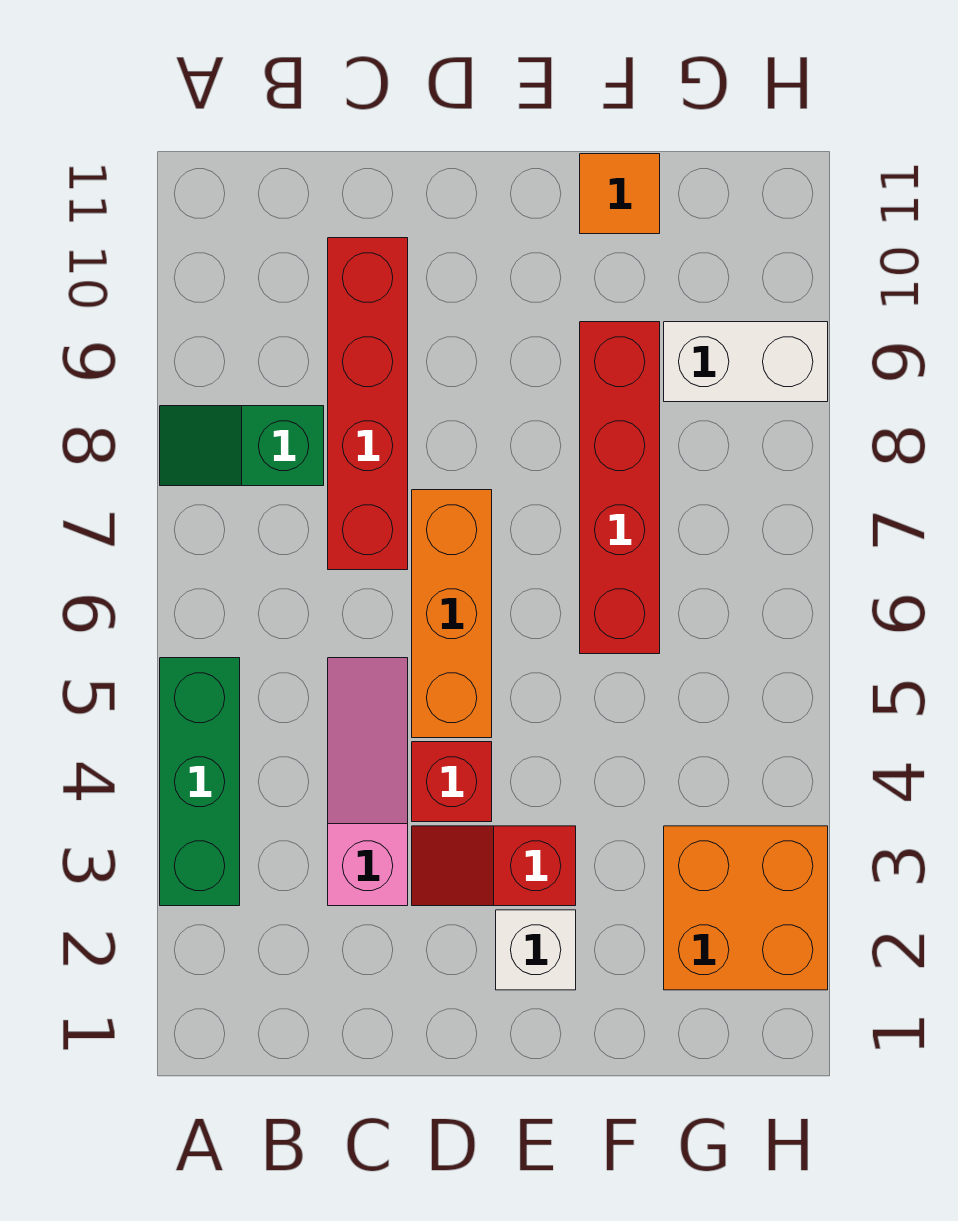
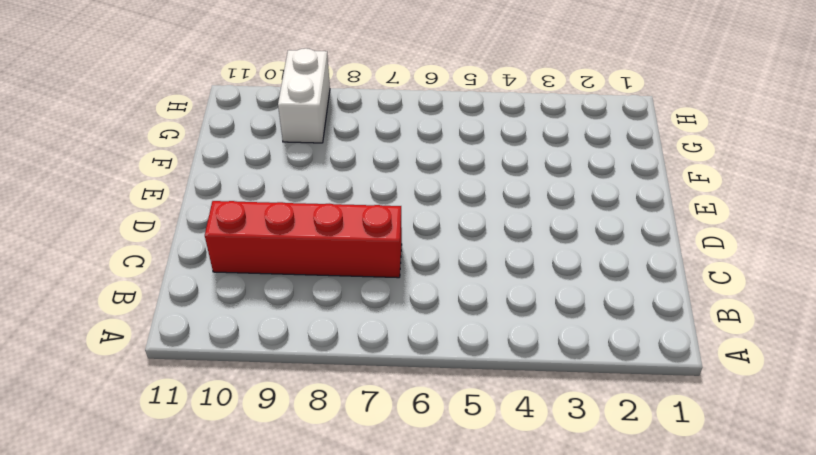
none -> green brick A3:A5 level 1
none -> green slope A8:B8 level 1 top B
none -> pink slope C3:C5 level 1 top 3

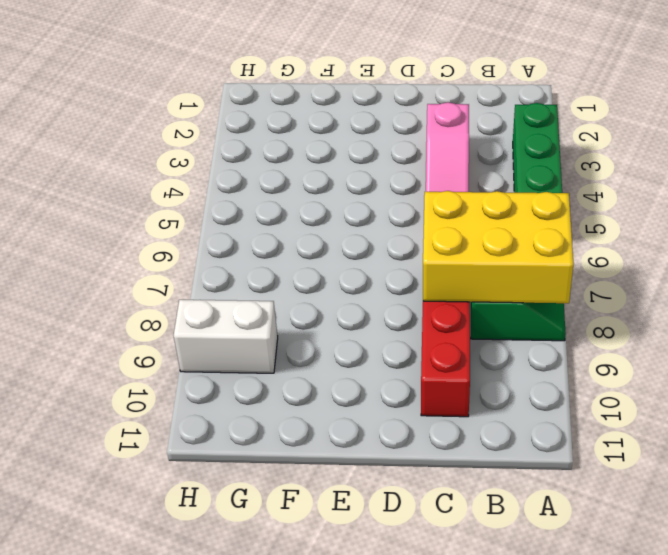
yellow brick A7:C8 level 2 -> none
none -> red slope D3:E3 level 1 top E
none -> red brick D4 level 1
none -> orange brick D5:D7 level 1

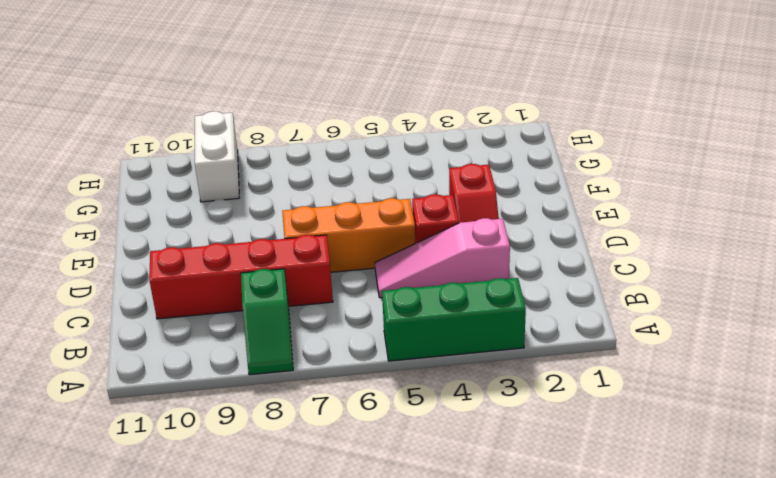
none -> white brick E2 level 1
none -> red brick F6:F9 level 1
none -> orange tile F11 level 1

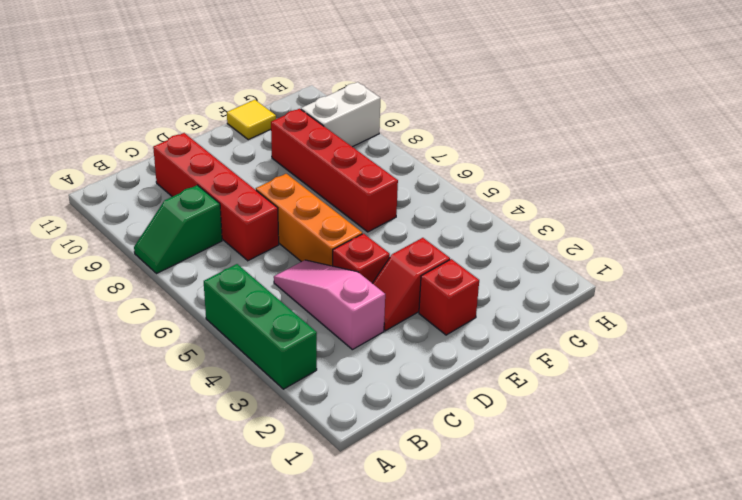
red brick E2 level 1 -> white brick E2 level 1
yellow tile F11 level 1 -> orange tile F11 level 1
none -> orange brick G2:H3 level 1

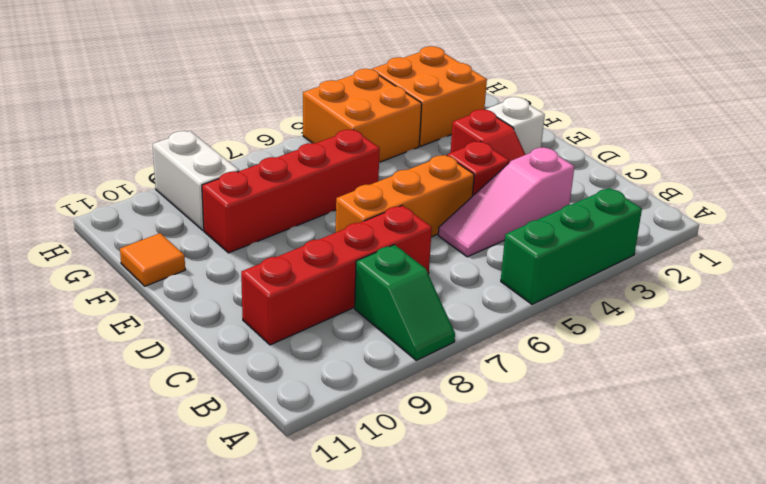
orange brick G4:H5 level 1 -> none

